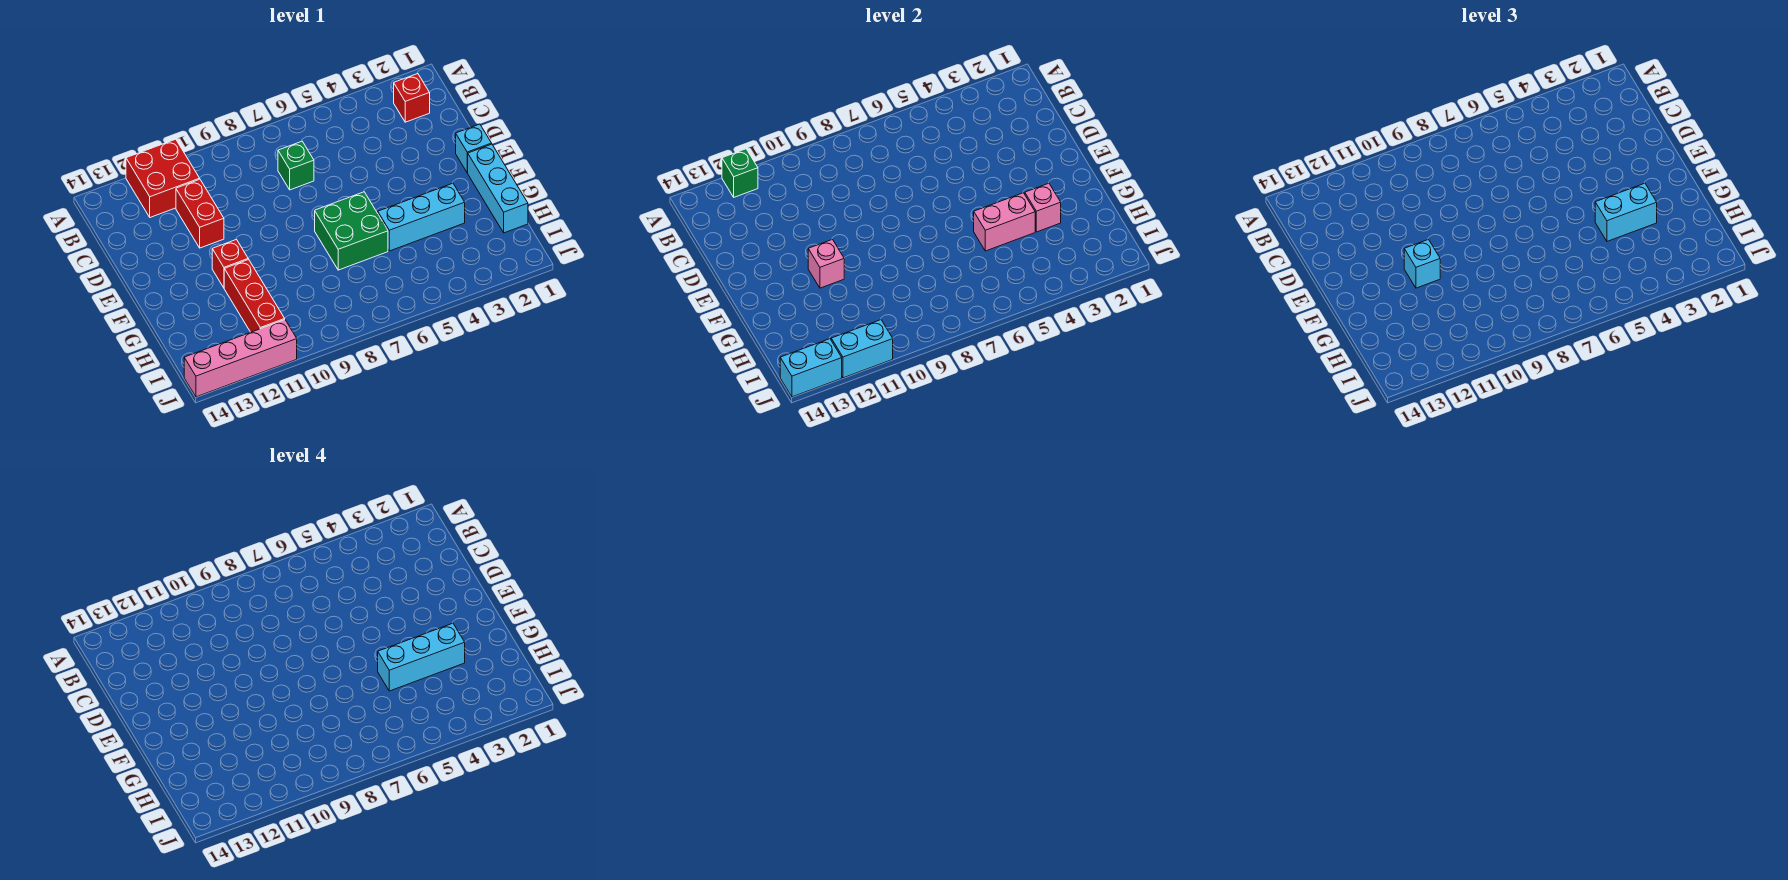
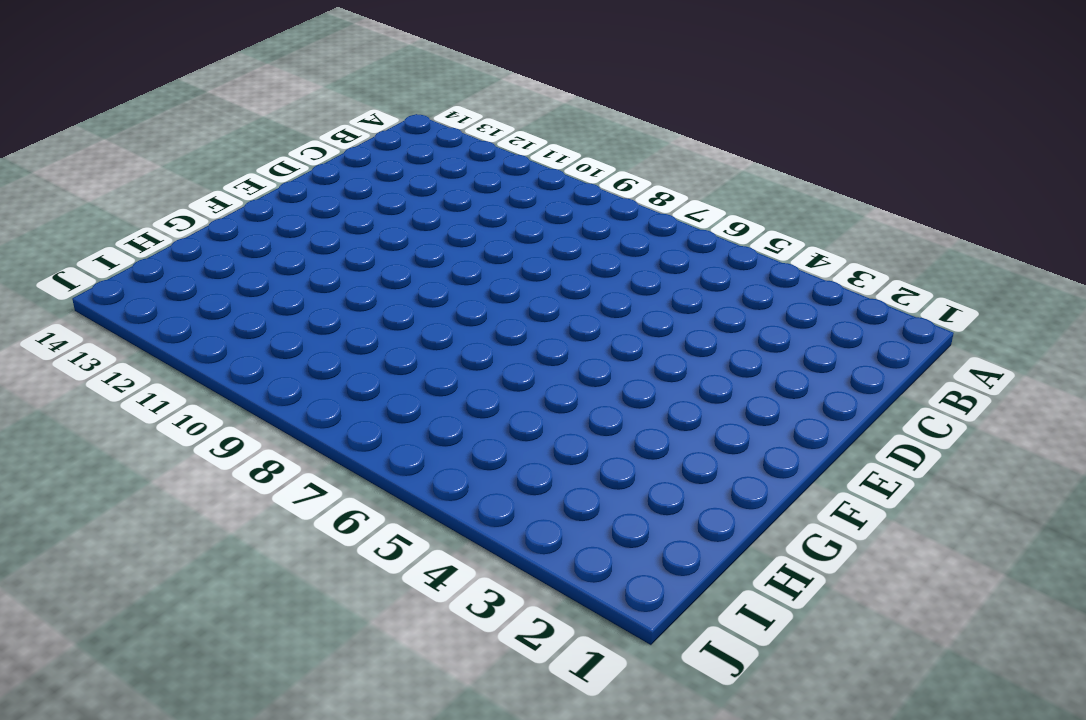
none -> red brick A11:B12 level 1
none -> red brick B2 level 1
none -> green brick C7 level 1

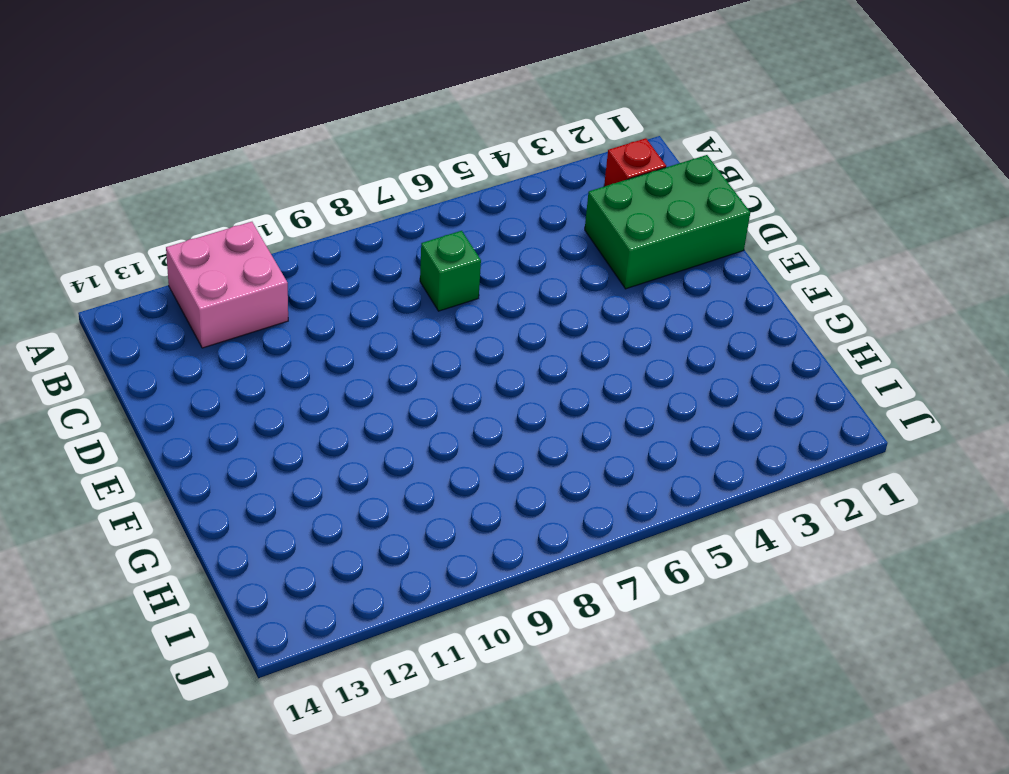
pink brick A11:B12 level 1 -> red brick A11:B12 level 1
green brick C1:D3 level 1 -> none
none -> red brick C11:D11 level 1
none -> cyan brick E1 level 1
none -> cyan brick F1:H1 level 1

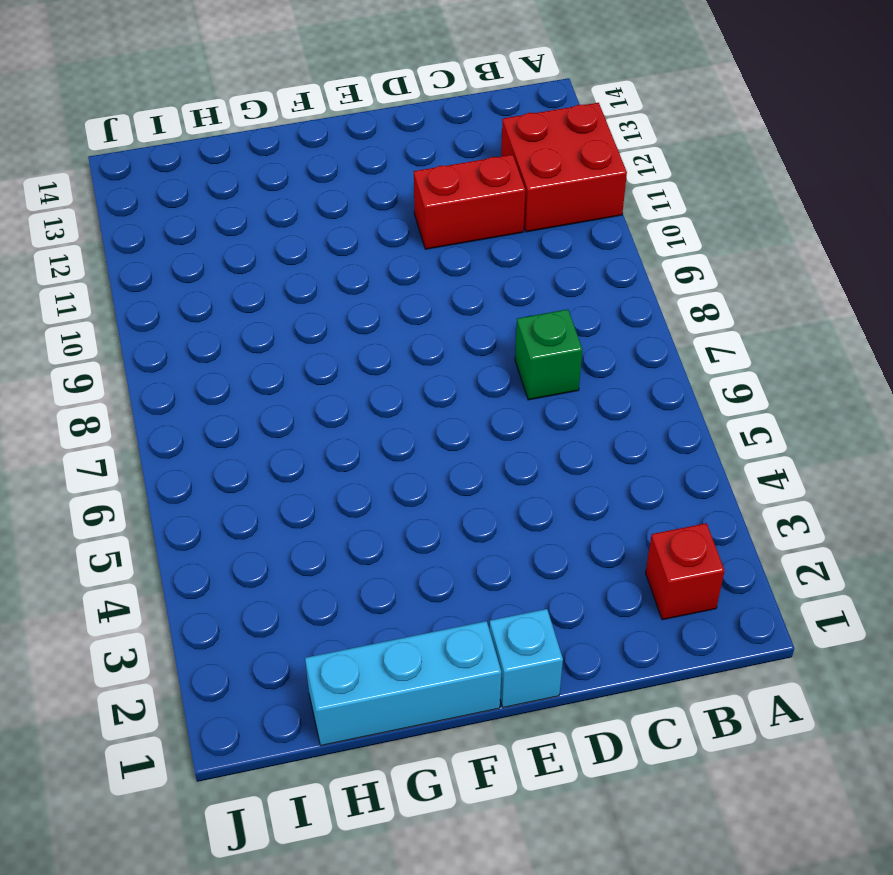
none -> green brick F6:G7 level 1
none -> red brick F11 level 1
none -> cyan brick G3:G5 level 1

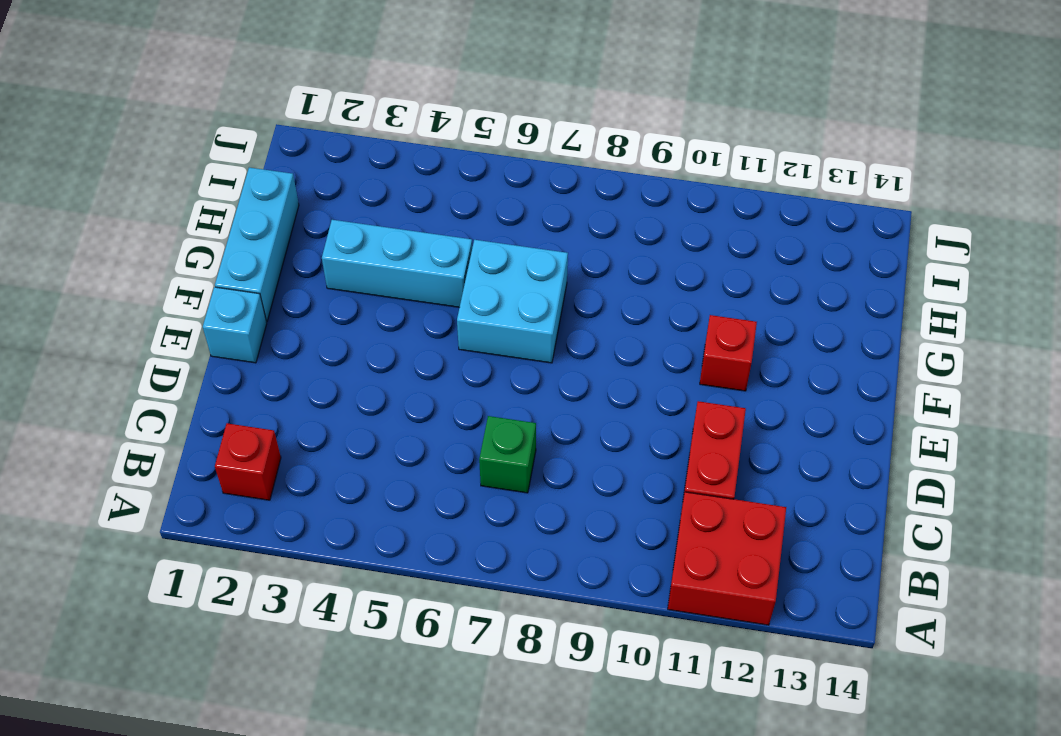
cyan brick F6:G7 level 1 -> green brick F6:G7 level 1
none -> red brick G11:I11 level 1
none -> pink brick J11:J14 level 1
none -> green brick A12 level 2

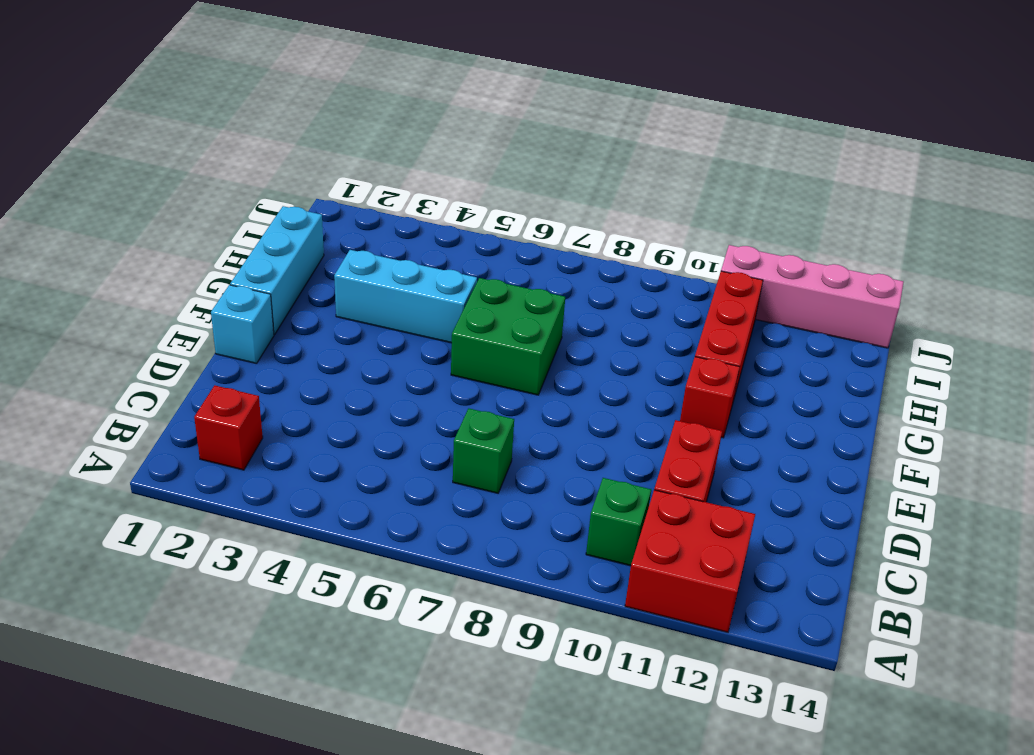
green brick B10 level 1 -> green brick A12 level 2
none -> pink brick F11 level 2
none -> pink brick G3 level 2
none -> pink brick G4:G5 level 2

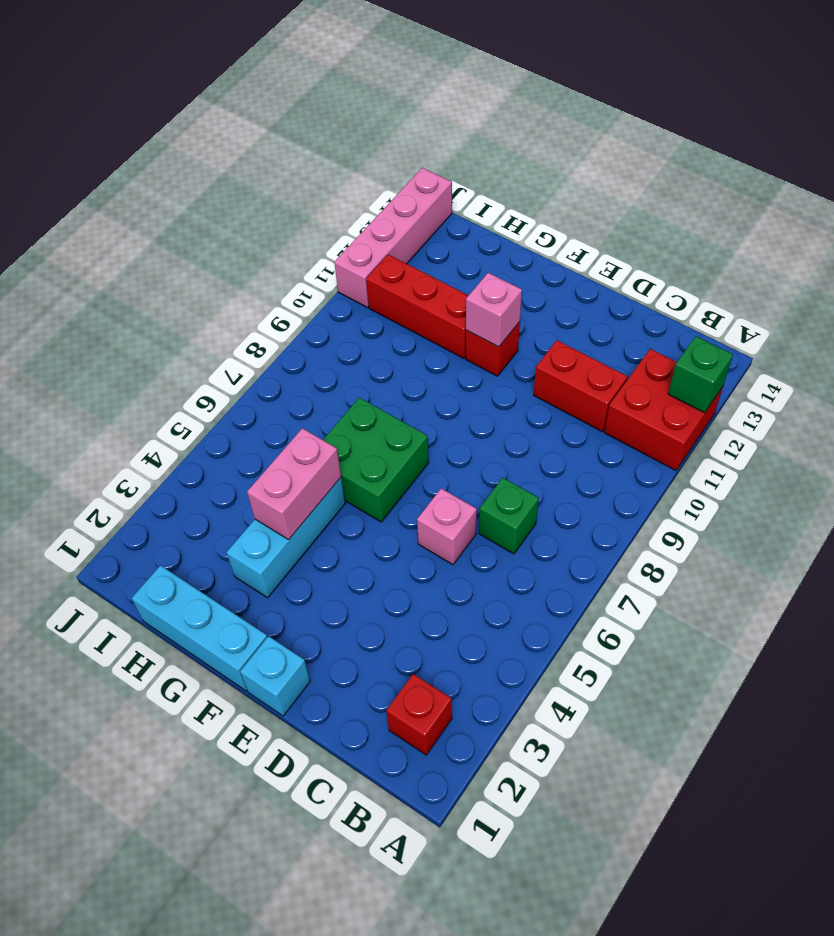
pink brick D6 level 1 -> pink brick G3 level 2
none -> cyan brick J11:J12 level 2
none -> cyan brick J13:J14 level 2
none -> cyan brick F11 level 3

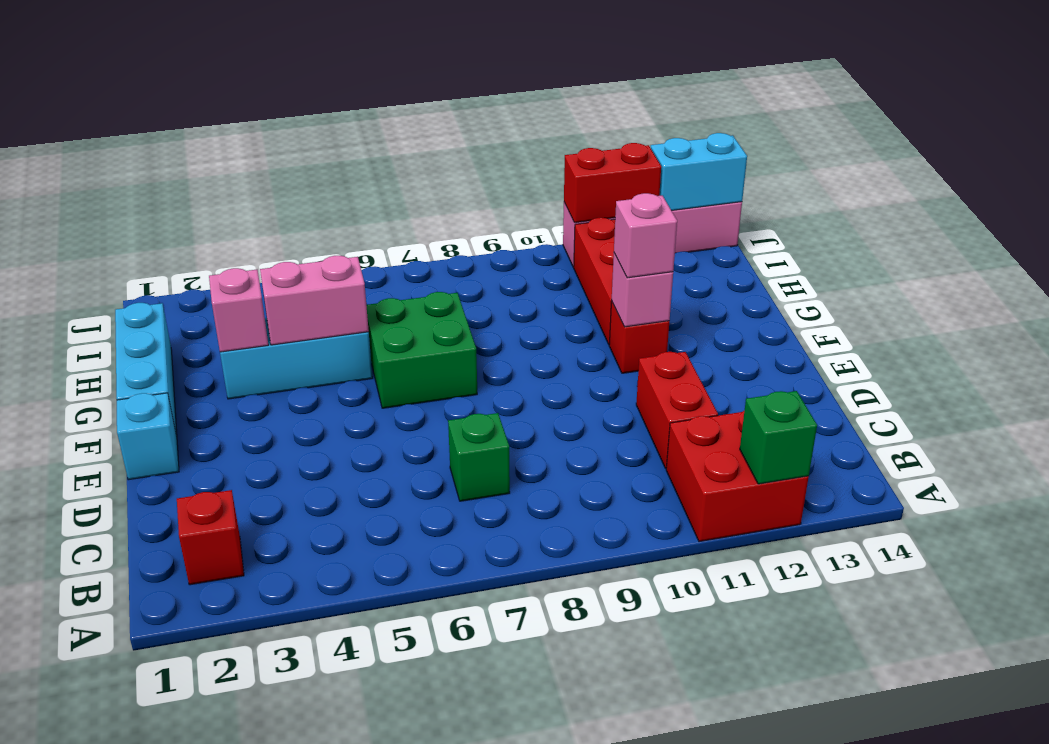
pink brick F11 level 3 -> cyan brick F11 level 3
red brick J11:J12 level 2 -> cyan brick J11:J12 level 2
none -> cyan brick G3:G4 level 3
none -> cyan brick G3:G5 level 4

